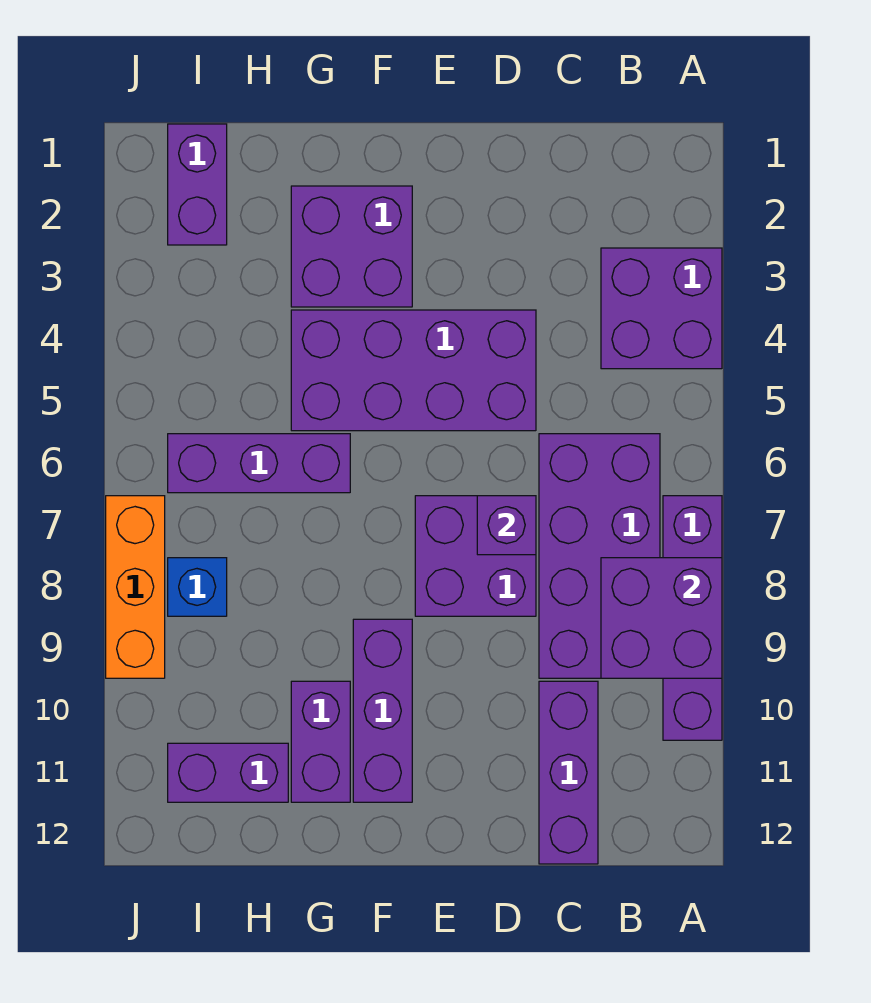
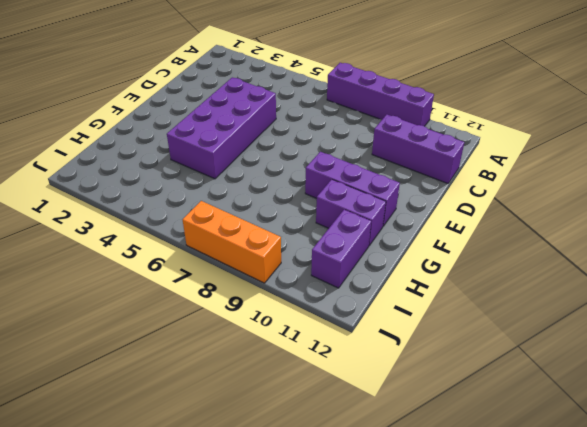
none -> purple brick A3:B4 level 1
none -> purple brick B6:C9 level 1
none -> purple brick D7:E8 level 1

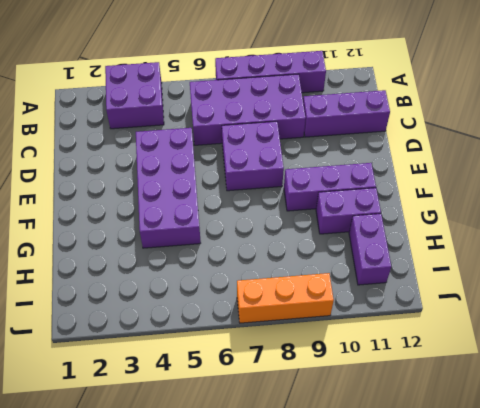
none -> purple brick F2:G3 level 1
none -> purple brick G6:I6 level 1
none -> purple brick I1:I2 level 1

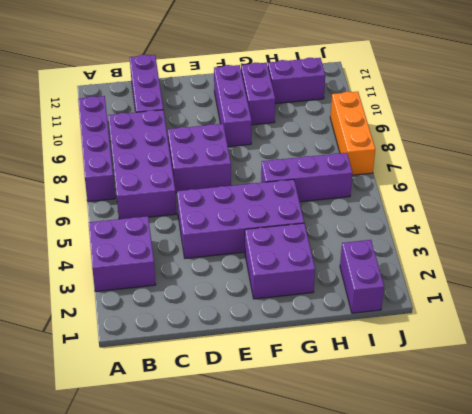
none -> blue brick I8 level 1
none -> purple brick A8:B9 level 2
none -> purple brick D7 level 2

